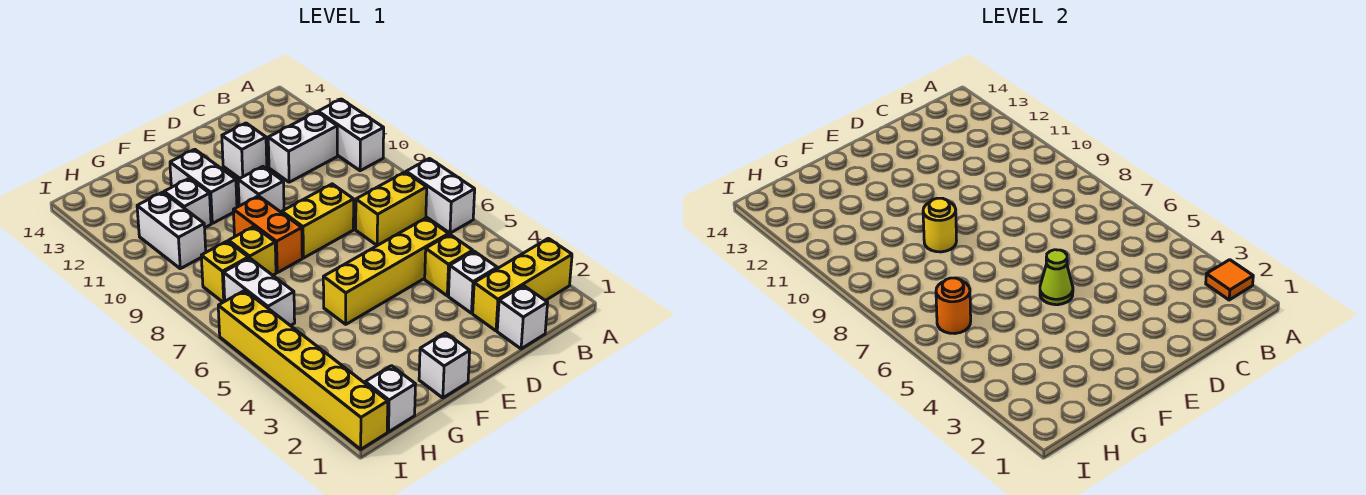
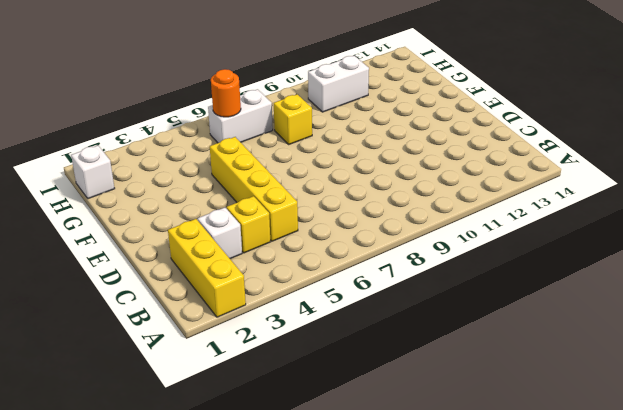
none -> white brick A6:A7 level 1
none -> white brick A10:A11 level 1
none -> yellow brick B7:C7 level 1

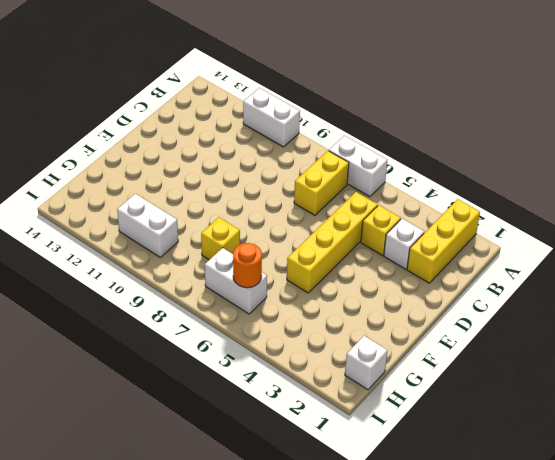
none -> white brick B11:C11 level 1
none -> white brick C1 level 1
none -> yellow brick D8:E8 level 1

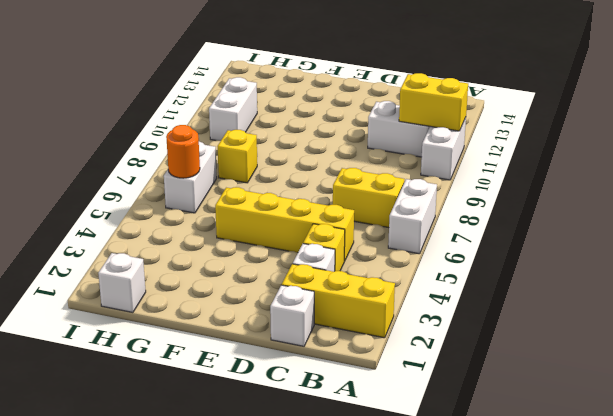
yellow brick A11:B11 level 2 -> yellow brick D8:E8 level 1
none -> white brick D12 level 1
none -> white brick E10 level 1
none -> white brick F1 level 1

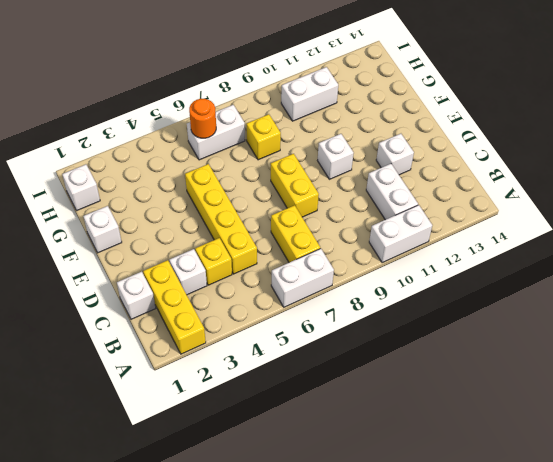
none -> orange brick F8:F9 level 1
none -> white brick F11:F12 level 1
none -> white brick G11 level 1

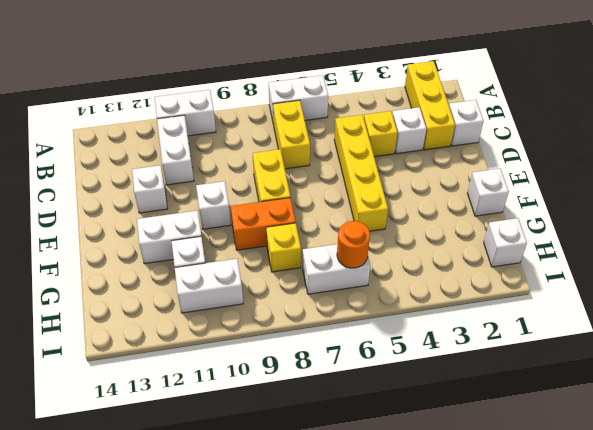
none -> yellow brick H8 level 1
none -> yellow brick I1:I6 level 1
none -> orange tile A2 level 2

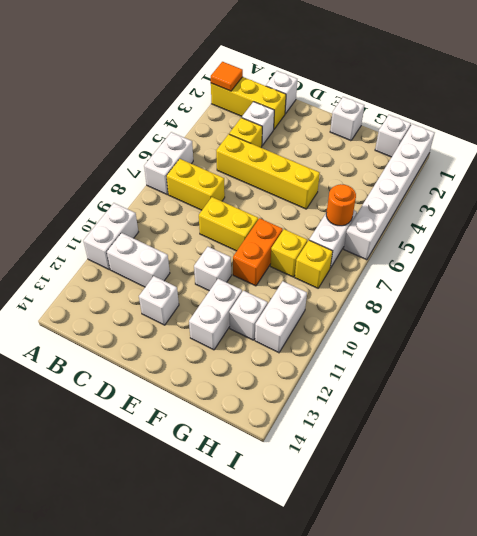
white brick I1:I6 level 1 -> yellow brick I1:I6 level 1
none -> lime cone E5 level 2
none -> yellow round brick F9 level 2

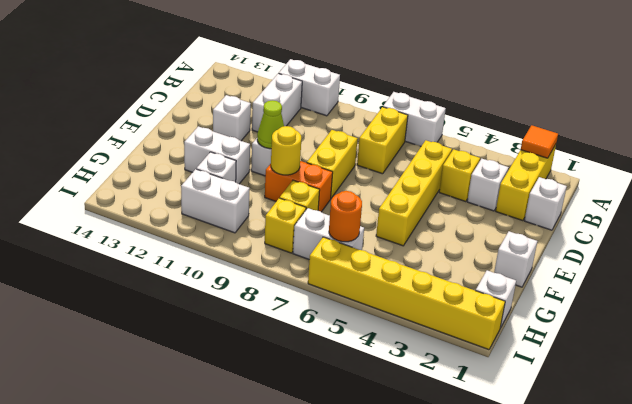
lime cone E10 level 2 -> lime cone E5 level 2

